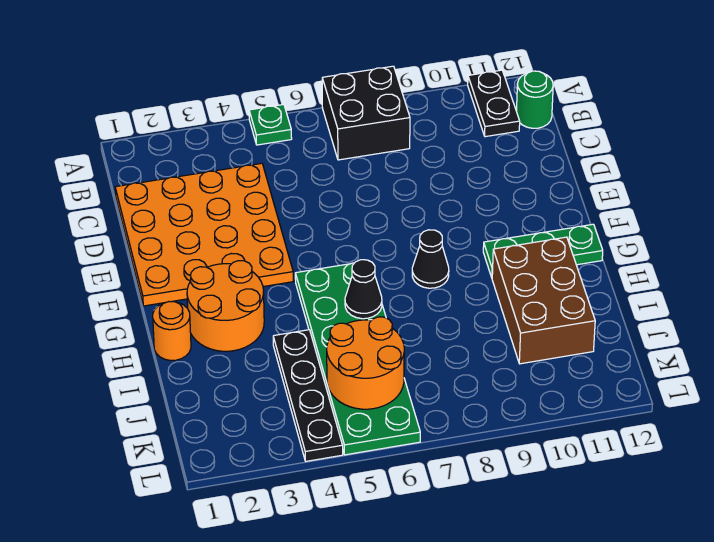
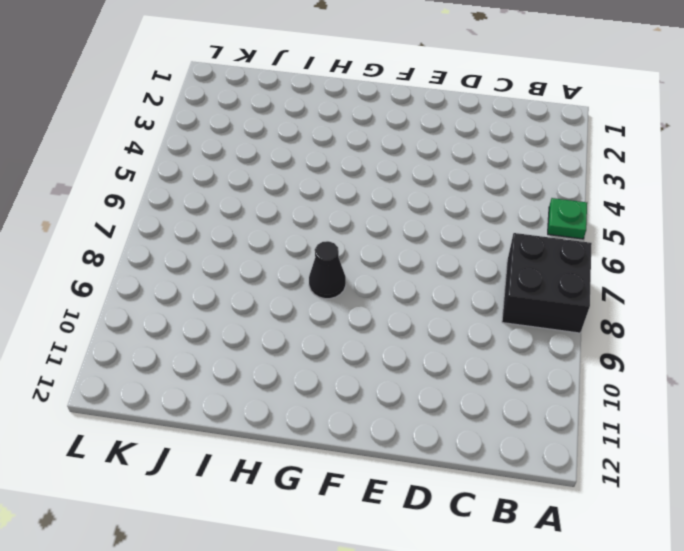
none -> black plate A11:B11 level 1
none -> green round brick B12 level 1
none -> orange plate C1:F4 level 1

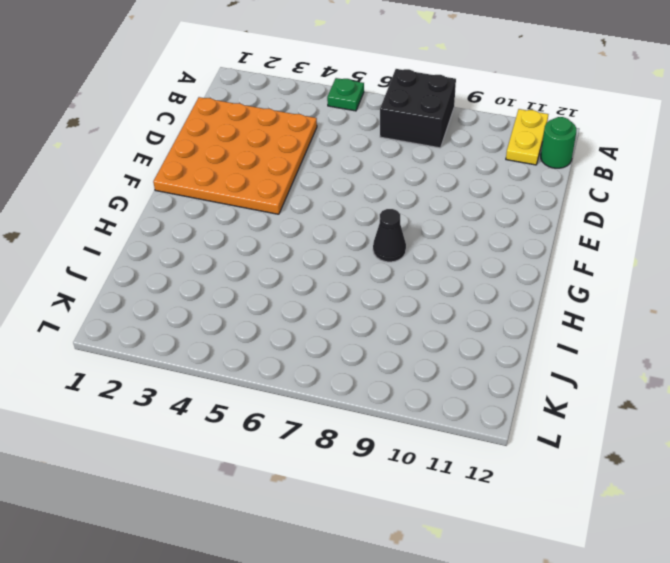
yellow plate A11:B11 level 1 -> black plate A11:B11 level 1
none -> orange round brick G2:H3 level 1
none -> green plate G5:L6 level 1
none -> green plate G10:G12 level 1

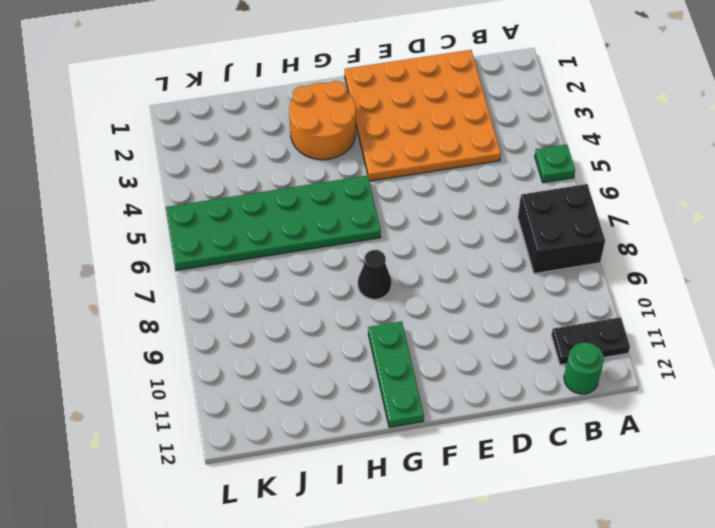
none -> orange round brick H1 level 1
none -> brown brick H10:J11 level 1
none -> black plate I4:L4 level 1

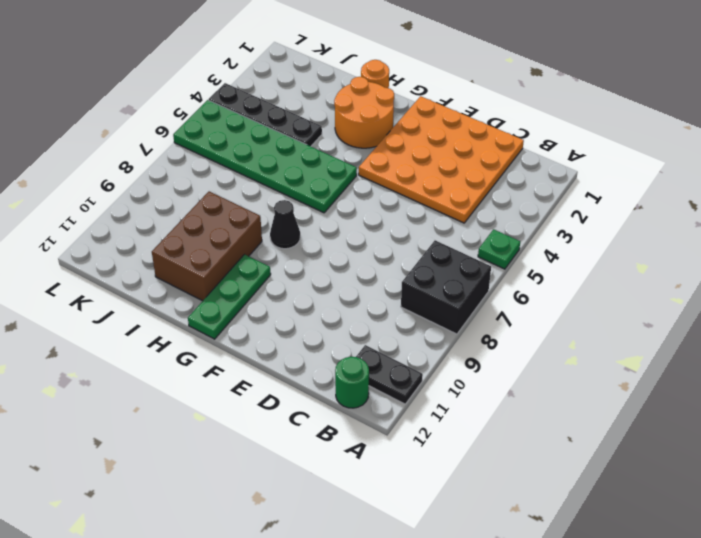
brown brick H9:I11 level 1 -> brown brick H10:J11 level 1
none -> black cone H6 level 2
none -> orange round brick J5:K6 level 2

